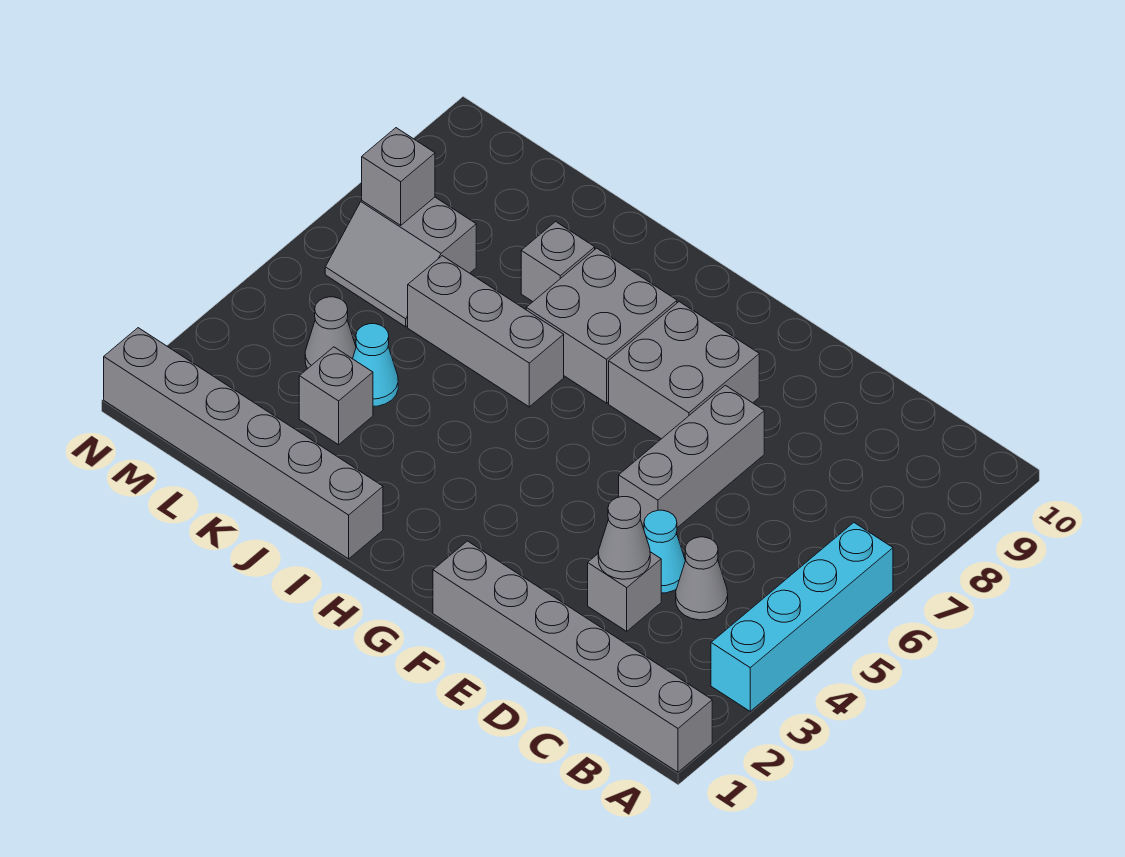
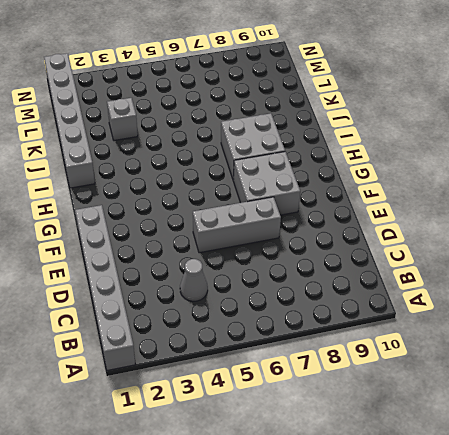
none -> cyan brick A3:A6 level 1
none -> grey brick D3 level 1
none -> cyan cone D4 level 1

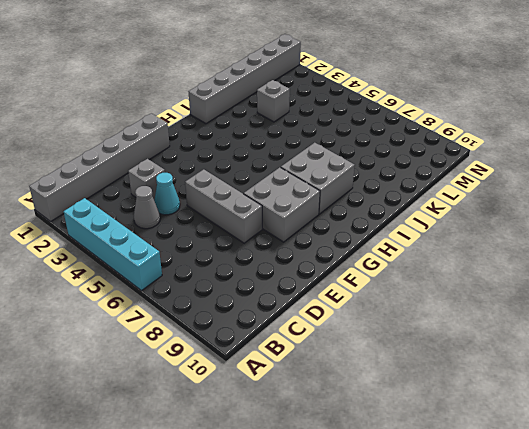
none -> grey brick I6:K6 level 1
none -> grey brick J8 level 1
none -> cyan cone K4 level 1

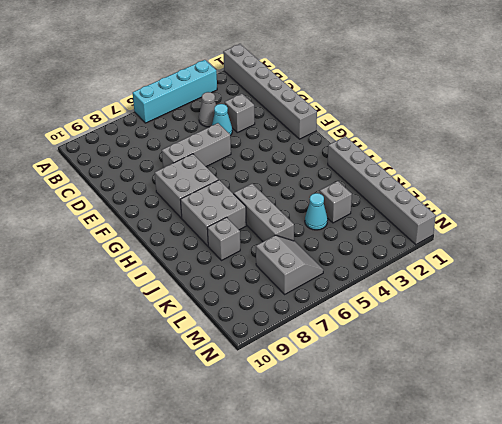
none -> grey cone L4 level 1
none -> grey cone D3 level 2
none -> grey brick M7 level 2

